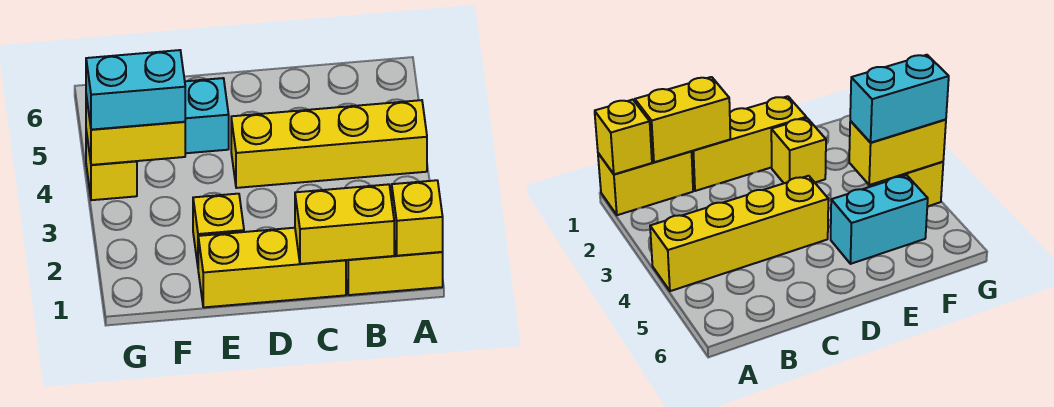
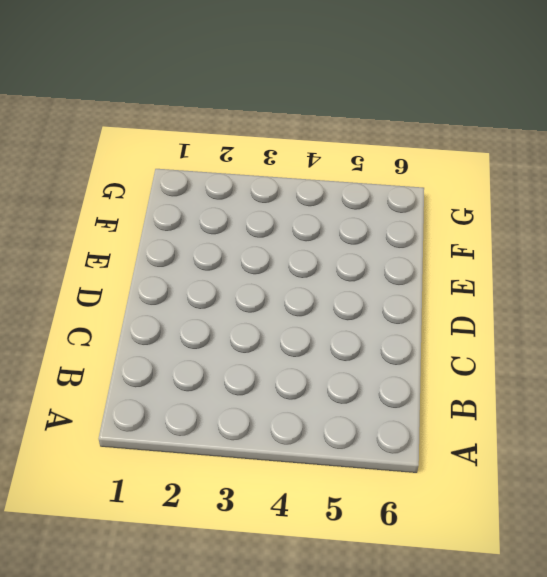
none -> yellow brick A1:B1 level 1
none -> yellow brick A4:D4 level 1

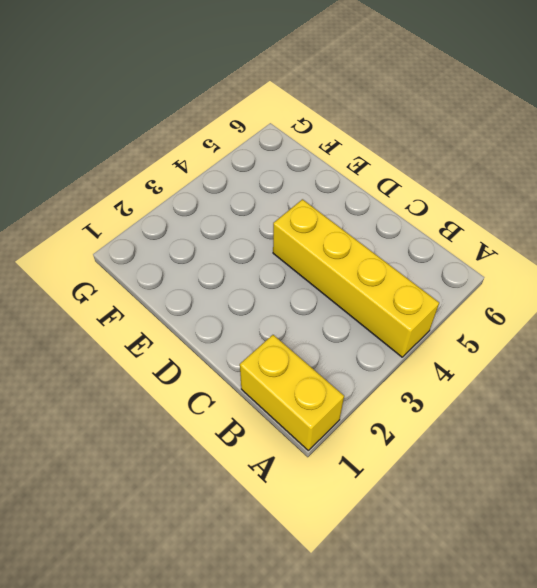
none -> yellow brick C1:E1 level 1
none -> yellow brick E2 level 1

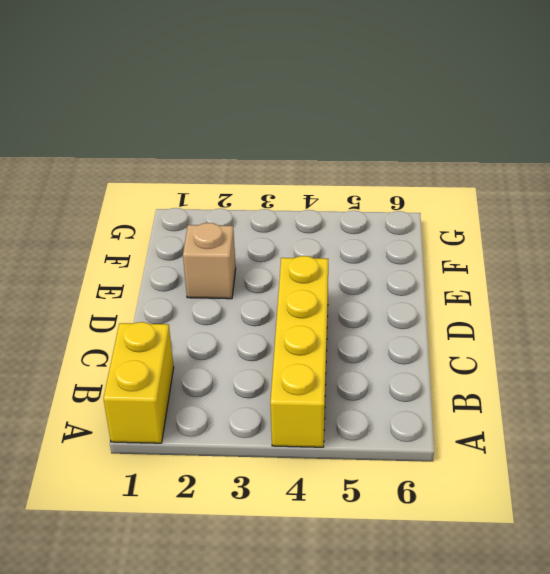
tan brick E2 level 1 -> yellow brick E2 level 1
none -> yellow brick C1:E1 level 1
none -> cyan brick E5:F5 level 1

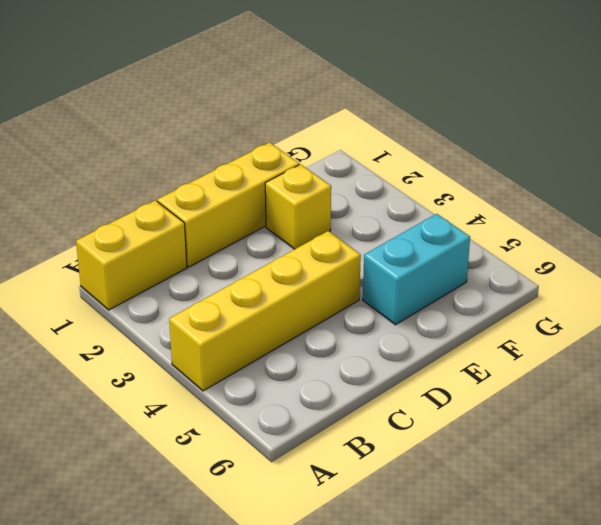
none -> yellow brick G4 level 1
none -> yellow brick A1 level 2

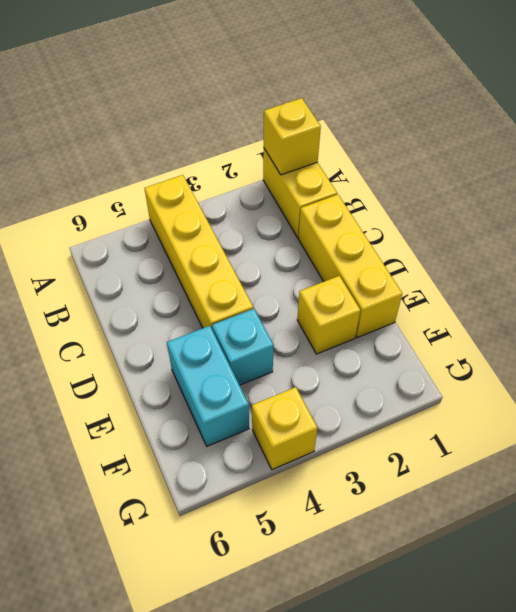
cyan brick E4 level 1 -> none
none -> yellow brick B1:C1 level 2
none -> yellow brick F4:G4 level 2

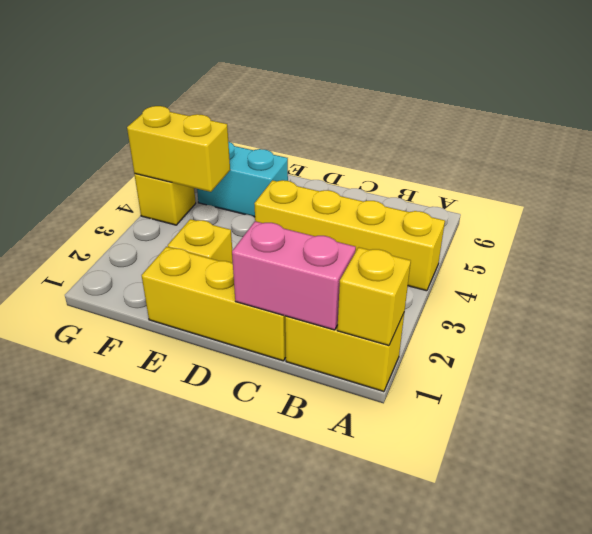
pink brick B1:C1 level 2 -> yellow brick B1:C1 level 2
none -> cyan brick F4:G4 level 3

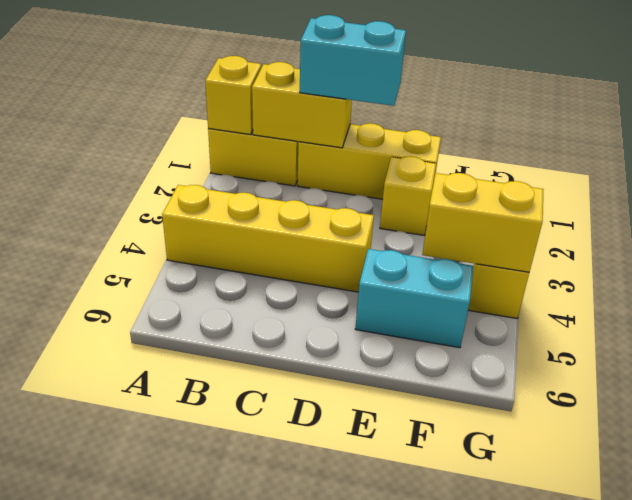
cyan brick C1:D1 level 3 -> cyan brick F4:G4 level 3

